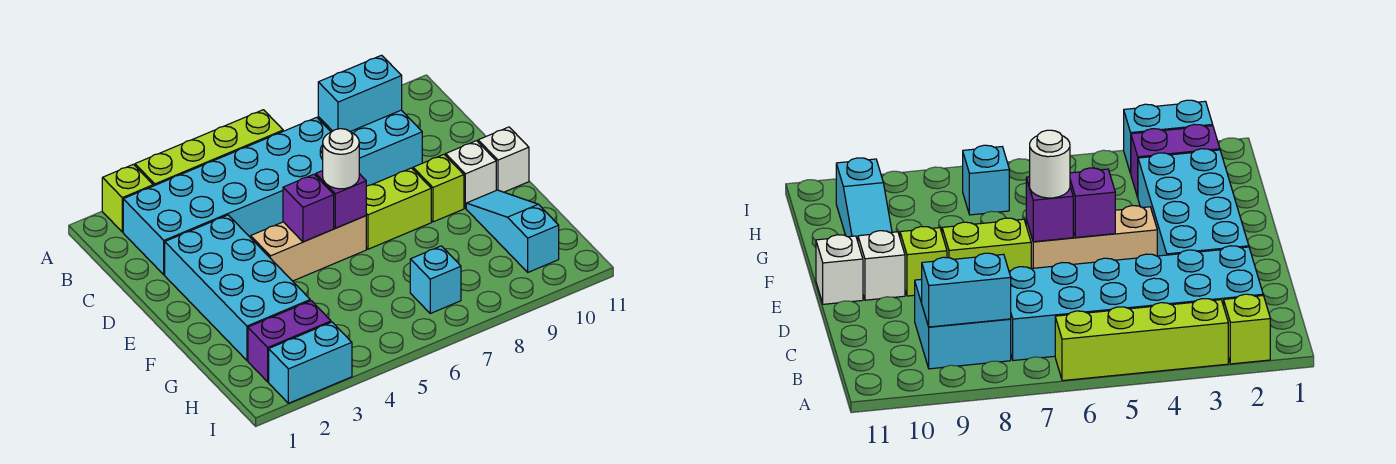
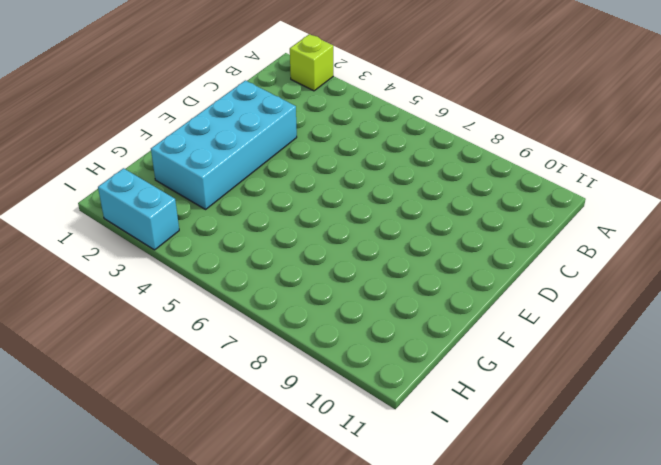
none -> lime brick A3:A6 level 1
none -> cyan brick B2:C7 level 1
none -> cyan brick B8:C9 level 1

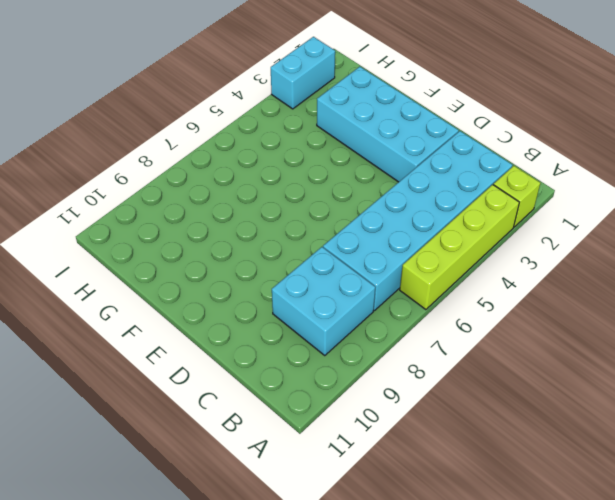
none -> tan brick E4:E6 level 1
none -> lime brick E7:E8 level 1
none -> lime brick E9 level 1

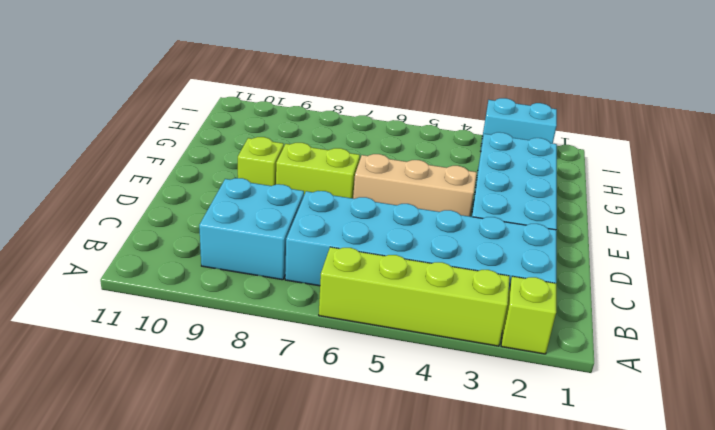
none -> white brick E10 level 1
none -> white brick E11 level 1
none -> cyan slope F10:H10 level 1 top H

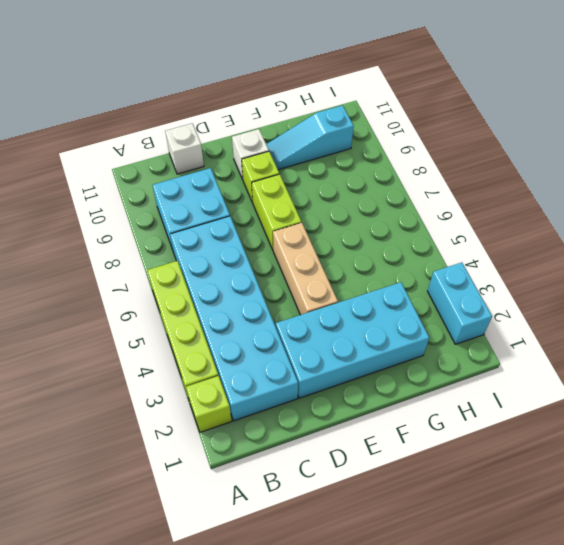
white brick C11 level 1 -> white brick E11 level 1
none -> purple brick H2:H3 level 1
none -> cyan brick H7 level 1
none -> cyan brick B8:B9 level 2

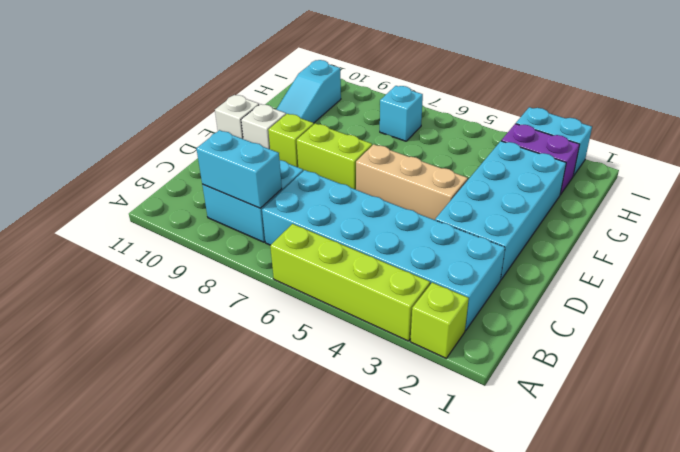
none -> purple brick E5 level 2
none -> purple brick E6 level 2
none -> white round brick E6 level 3

